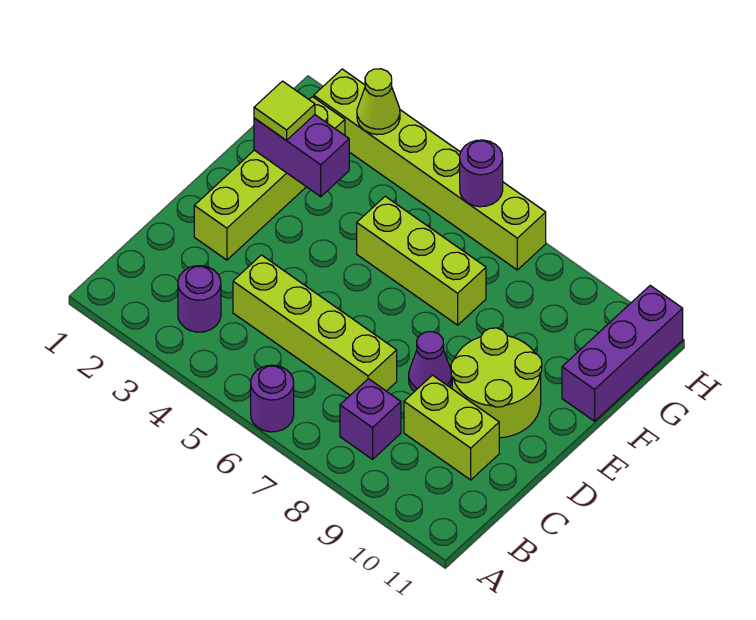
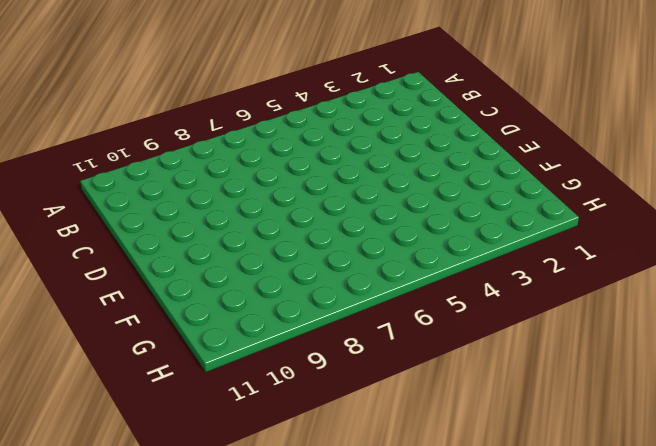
none -> purple round brick A6 level 1
none -> purple round brick B3 level 1
none -> purple brick B8 level 1

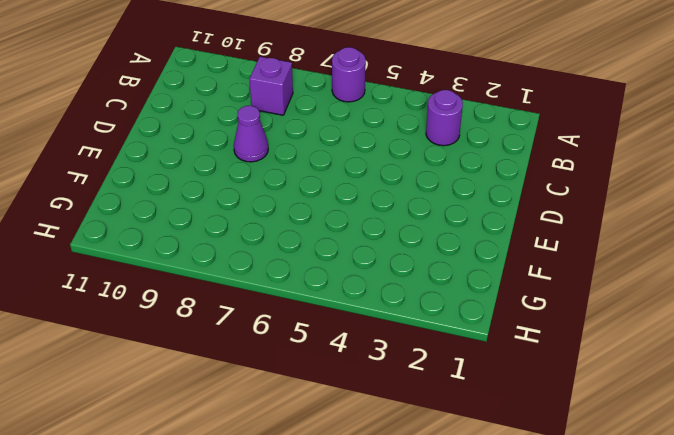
none -> lime brick C4:C7 level 1
none -> lime brick C9:C10 level 1
none -> lime brick D2:G2 level 1

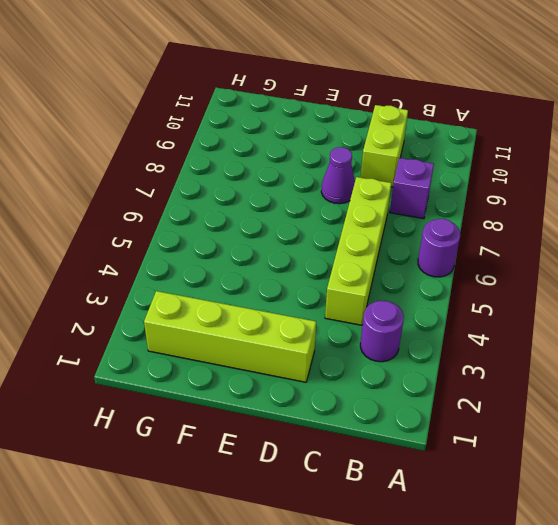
none -> lime round brick D9:E10 level 1
none -> lime brick F5:F7 level 1
none -> purple brick F11:H11 level 1

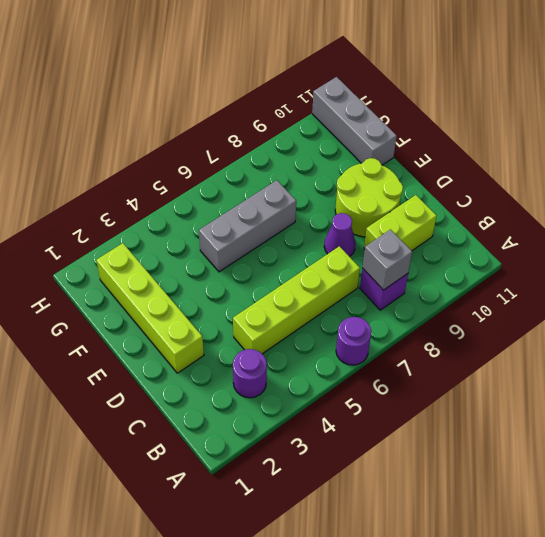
grey brick B8 level 2 -> none
grey brick F5:F7 level 1 -> lime brick F5:F7 level 1
grey brick F11:H11 level 1 -> purple brick F11:H11 level 1
none -> lime brick H2:H7 level 1
none -> purple brick F2:F3 level 2
none -> lime cone H3 level 2

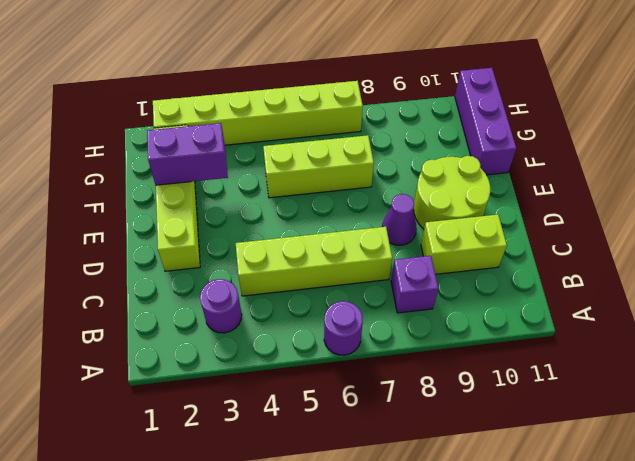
none -> lime cone H3 level 2
none -> purple round brick H6 level 2
none -> lime tile F2 level 3

